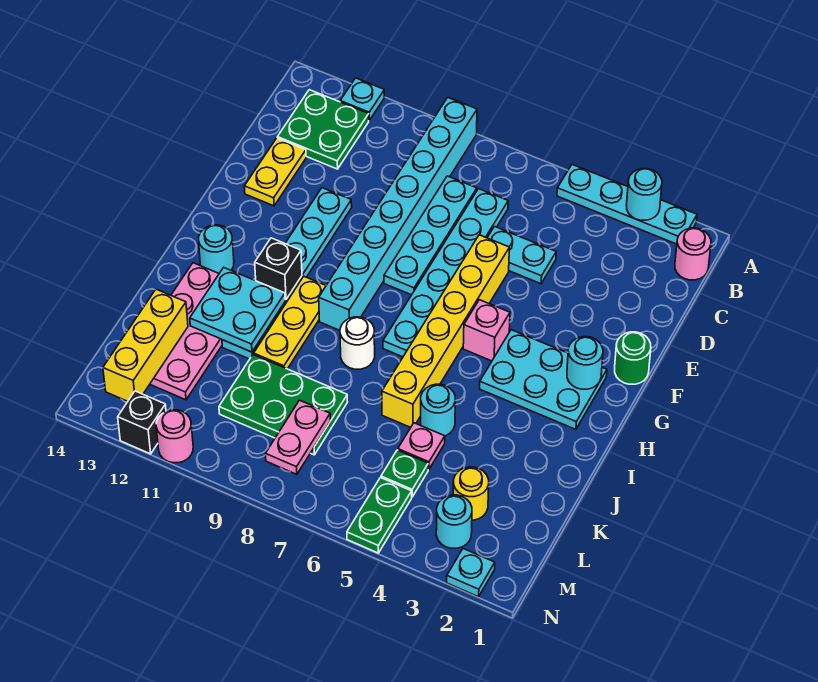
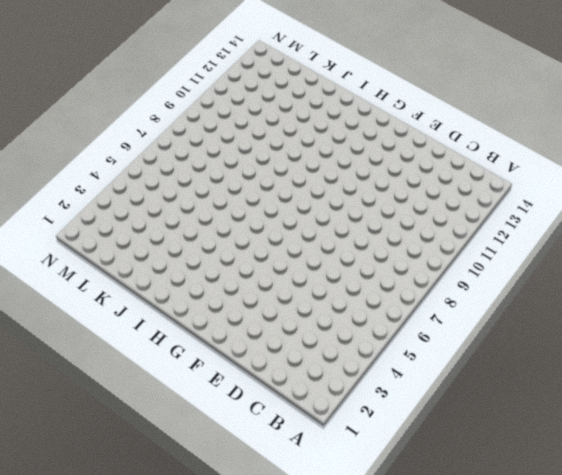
none -> cyan plate A2:A5 level 1
none -> cyan brick A9:H9 level 1
none -> cyan plate A12 level 1
none -> pink round brick B1 level 1

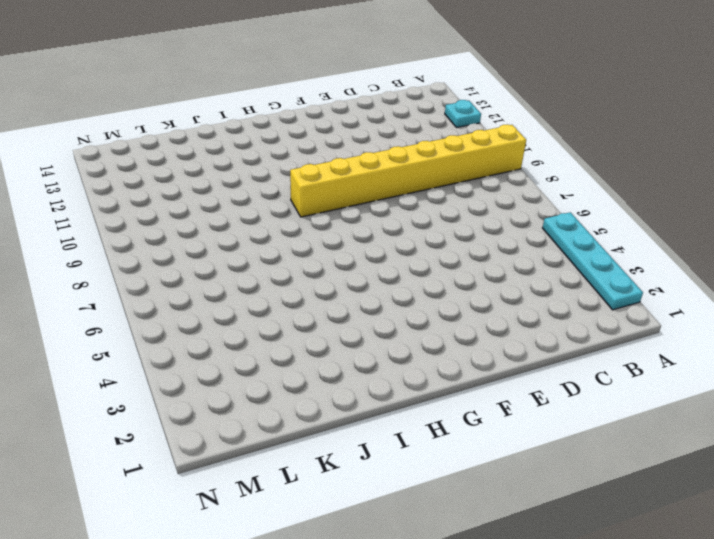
yellow brick A9:H9 level 1 -> cyan brick A9:H9 level 1
none -> pink round brick B1 level 1
none -> green plate B12:C13 level 1
none -> cyan plate C7:H7 level 1
none -> cyan plate C8:F8 level 1

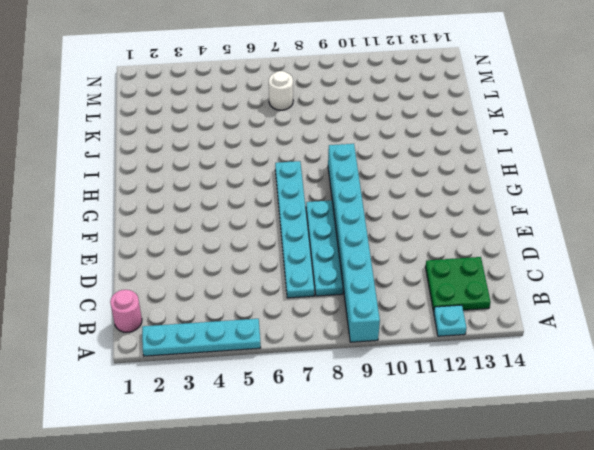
white round brick L7 level 1 -> white round brick I8 level 1
none -> cyan plate D5:D6 level 1
none -> yellow plate D13:E13 level 1
none -> yellow brick E6:J6 level 1
none -> cyan plate E11:J11 level 1

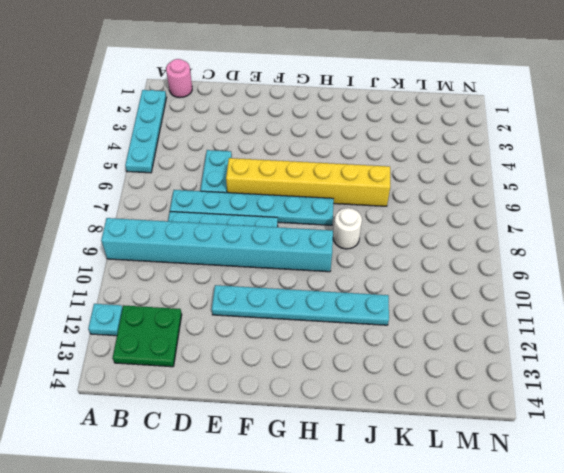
none -> yellow plate D13:E13 level 1
none -> green round brick F1 level 1
none -> cyan plate G2:H4 level 1
none -> pink brick G5 level 1

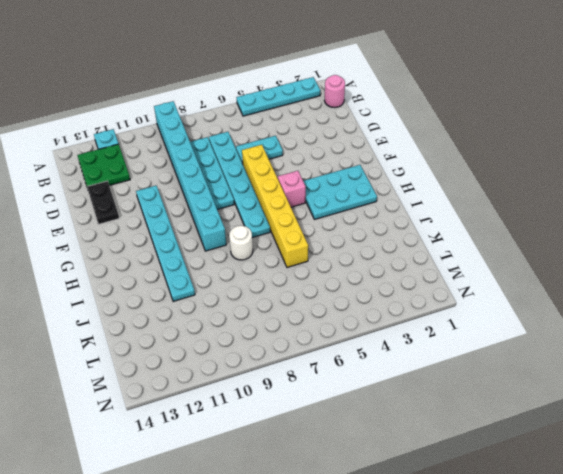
black plate D13:E13 level 1 -> yellow plate D13:E13 level 1
none -> green round brick F1 level 1
none -> yellow plate H10:J10 level 1
none -> cyan round brick H13 level 1
none -> pink plate I12:L13 level 1

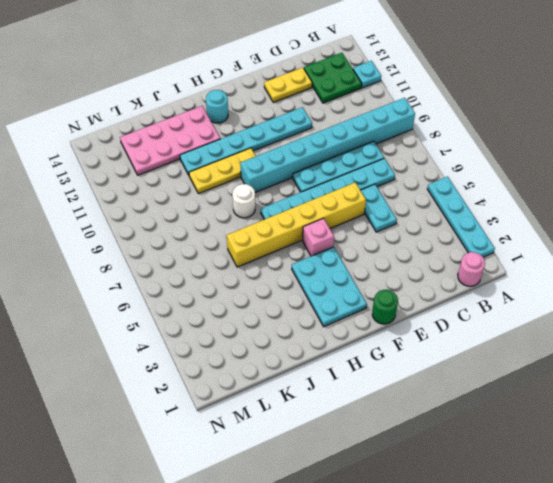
none -> cyan round brick J5 level 1
none -> pink plate K5 level 1
none -> green plate K8:L10 level 1
none -> yellow round brick L3 level 1

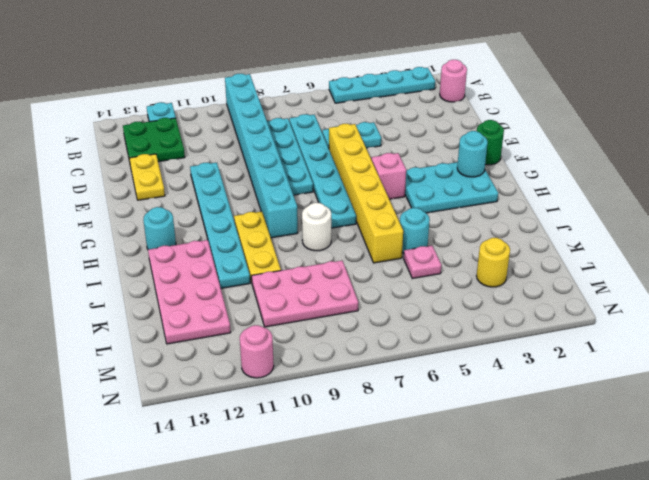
pink plate K8:L10 level 1 -> green plate K8:L10 level 1
none -> green plate L5 level 1
none -> cyan round brick M3 level 1
none -> green plate M5:N5 level 1
none -> cyan plate N2 level 1

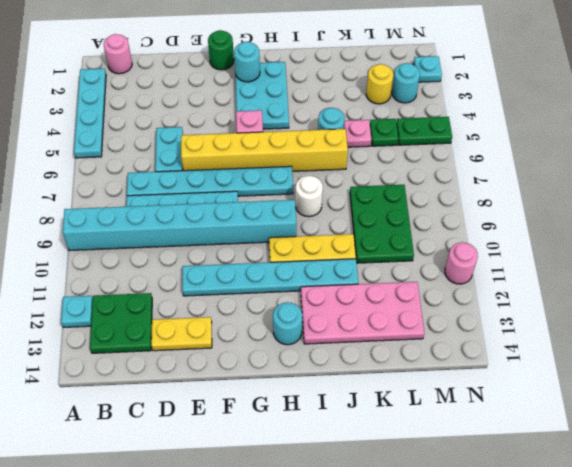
none -> black brick N12 level 1
none -> cyan round brick A3 level 2
none -> black brick H11 level 2
none -> cyan plate I11:J12 level 2

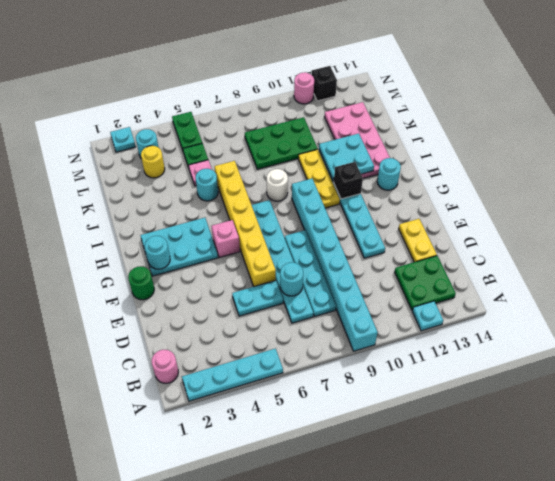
cyan round brick D7 level 2 -> cyan round brick A3 level 2
none -> yellow brick K13:M13 level 2
none -> pink plate L8:M8 level 2

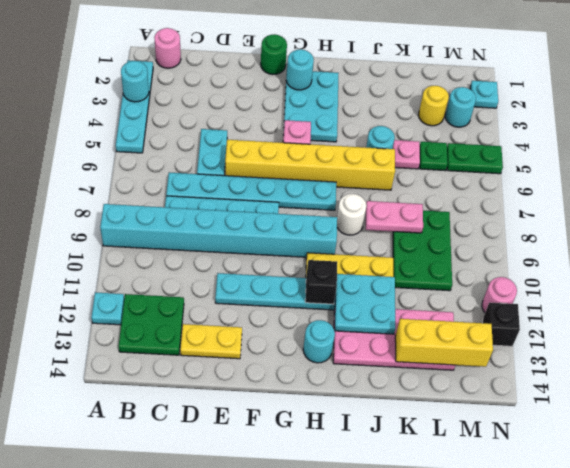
pink plate J8:K8 level 2 -> pink plate L8:M8 level 2

